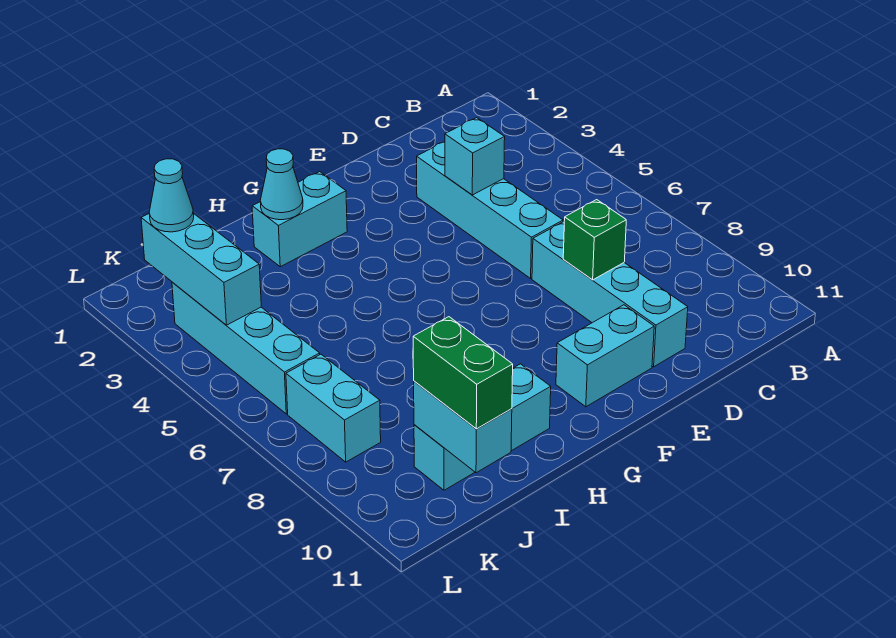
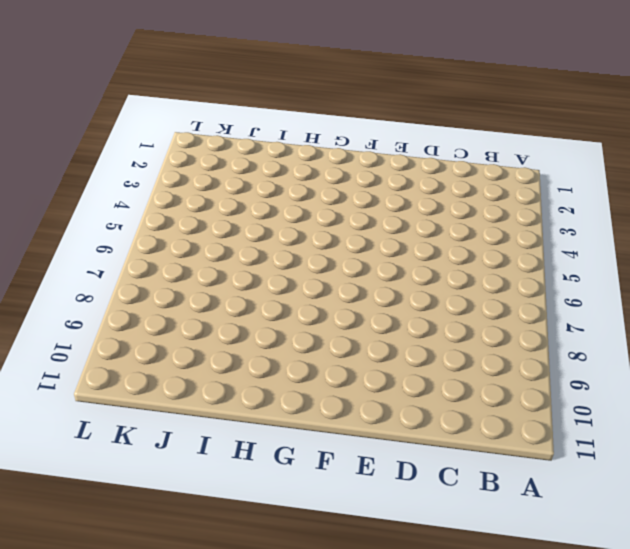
none -> cyan brick D3:D6 level 1
none -> cyan brick D7:D10 level 1
none -> cyan brick E10:F10 level 1

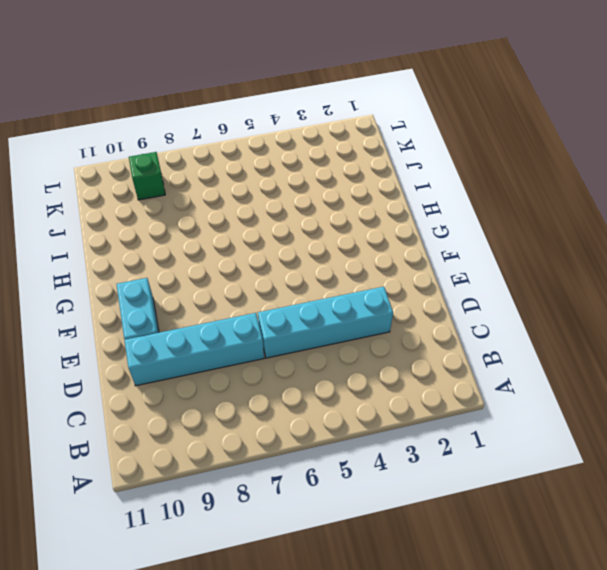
green brick K9 level 1 -> green brick D8 level 2
none -> cyan brick G2:H2 level 1
none -> cyan brick H10:J10 level 1
none -> cyan brick K3:K6 level 1

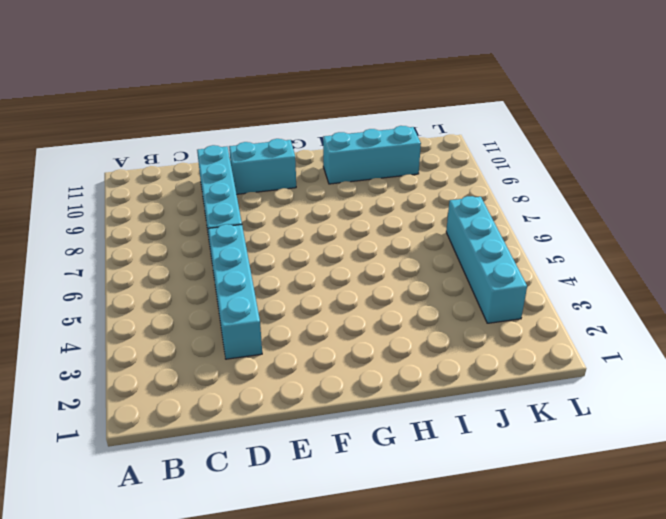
none -> cyan brick G2:H2 level 1
none -> cyan brick K7:K8 level 1
none -> cyan brick D4 level 2

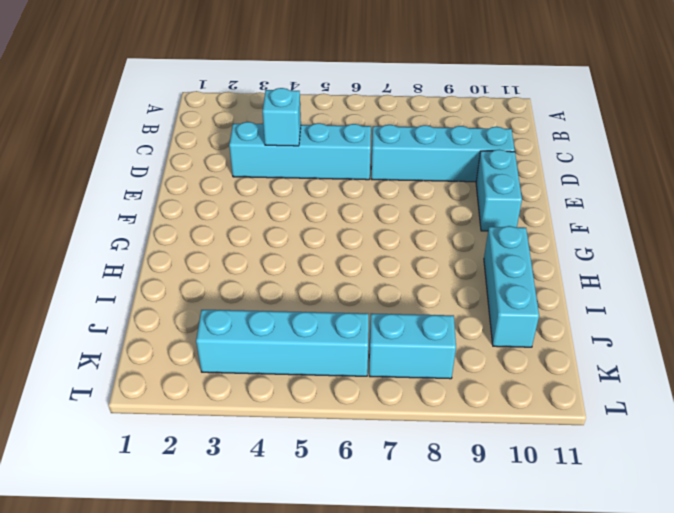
none -> cyan brick G2:H2 level 1
none -> green brick D8 level 2
none -> cyan cone H2 level 2

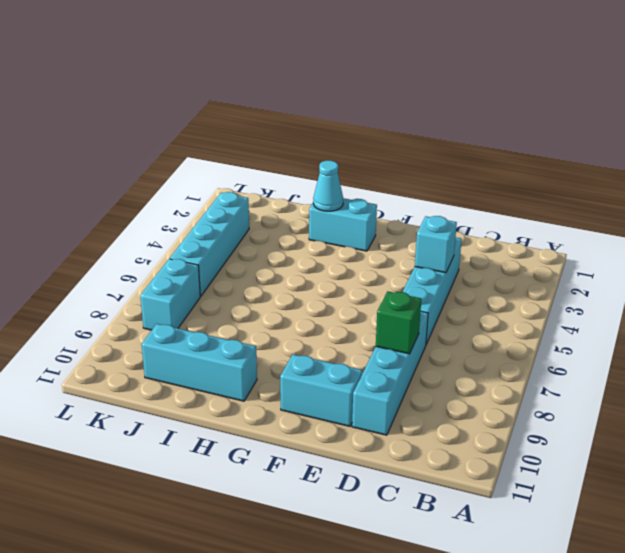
none -> cyan brick J10:J11 level 2
none -> cyan brick K2:K4 level 2
none -> green brick J10:J11 level 3

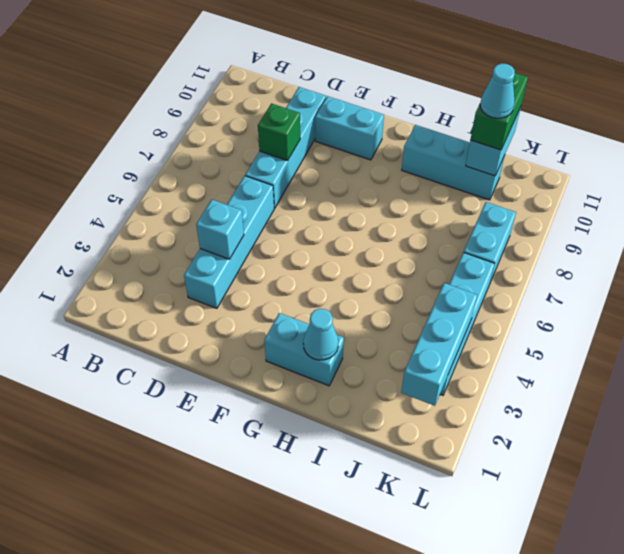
cyan cone J10 level 4 -> cyan cone K2 level 3

